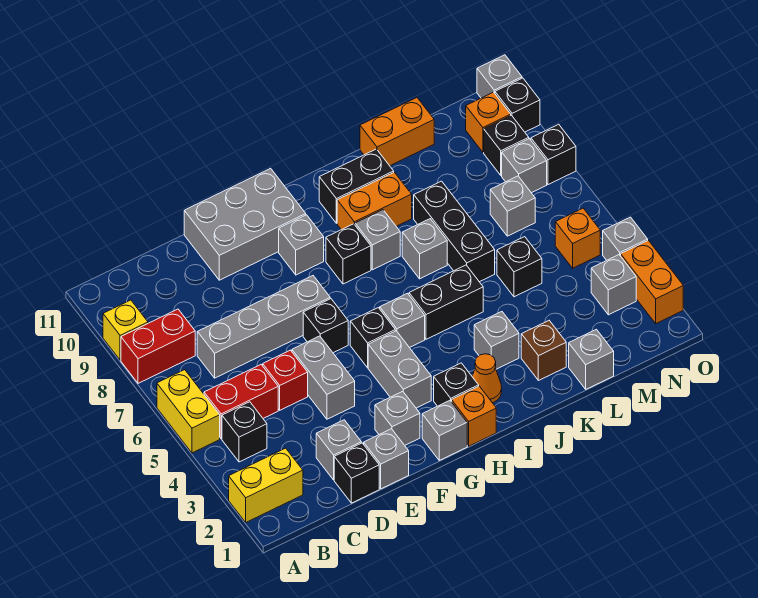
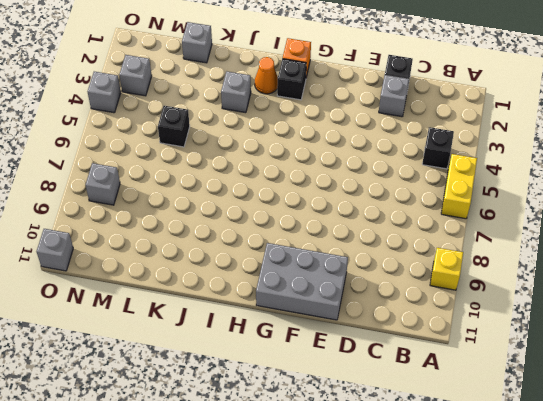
none -> yellow brick A2:B2 level 1
none -> red brick A8:B8 level 1
none -> red brick B5:C5 level 1
none -> grey brick C7:F7 level 1

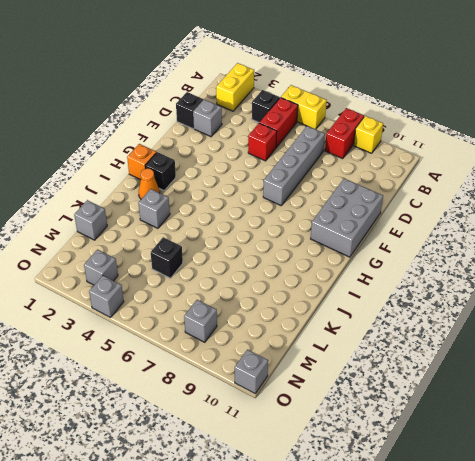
none -> grey brick E1 level 1
none -> grey brick E4:E5 level 1
none -> grey brick F2 level 1
none -> black brick F6 level 1

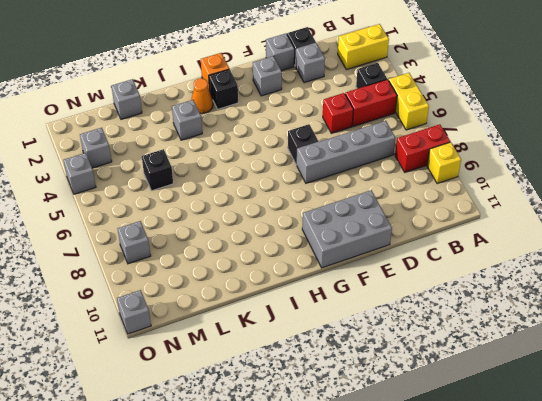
none -> grey brick E4:E5 level 1
none -> grey brick G1 level 1
none -> grey brick G3:G4 level 1
none -> black brick G5 level 1

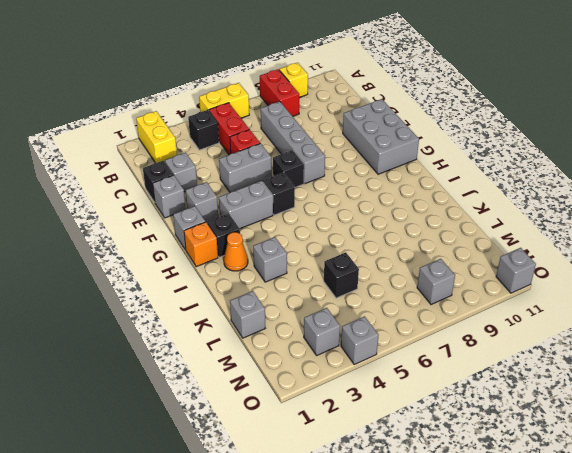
none -> grey brick G9 level 1
none -> grey brick H5 level 1
none -> black brick H8 level 1
none -> black brick I5:J5 level 1

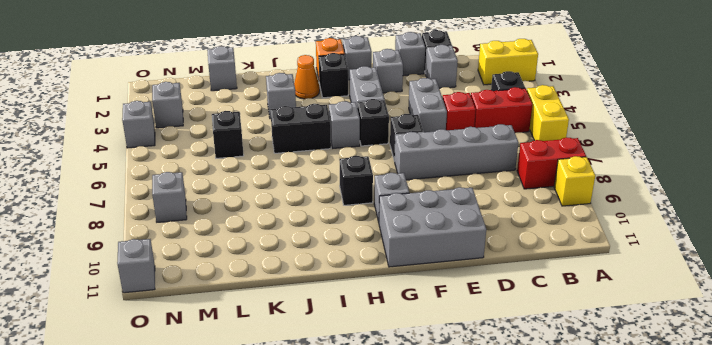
none -> grey brick I8 level 1
none -> orange brick I9:J9 level 1
none -> black brick I10:J10 level 1
none -> grey brick J7 level 1

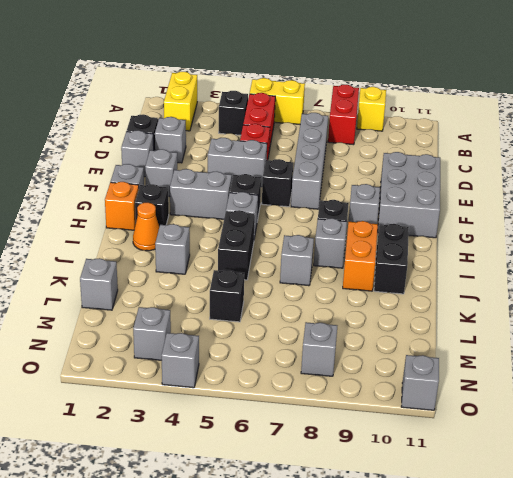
none -> brown brick K2 level 1
none -> black brick K6:K8 level 1
none -> orange brick K11:L11 level 1
none -> grey brick M7 level 1

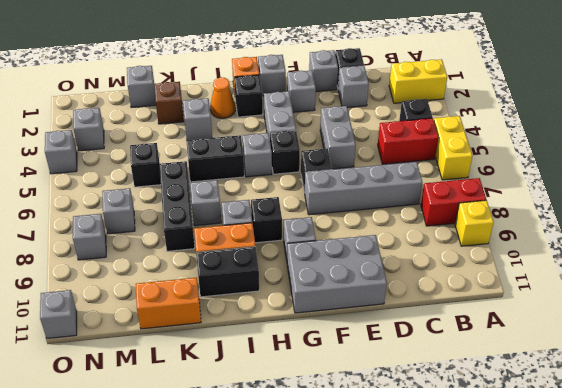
none -> red brick D5 level 1
none -> orange brick N5 level 1
none -> black brick N9 level 1
none -> orange brick N10 level 1

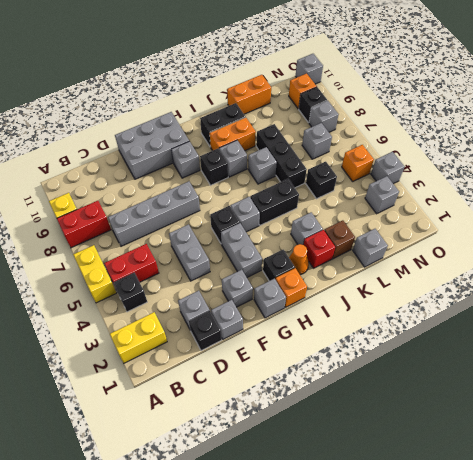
red brick J2 level 1 -> red brick D5 level 1
none -> black brick F6 level 1
none -> orange brick O2:O3 level 1
none -> black brick O8 level 1
none -> black brick O10 level 1

